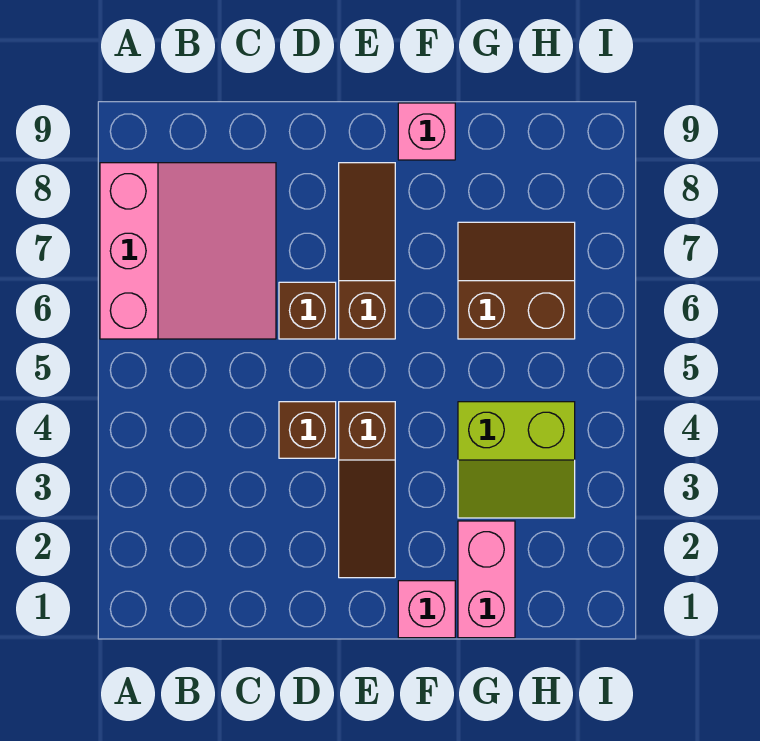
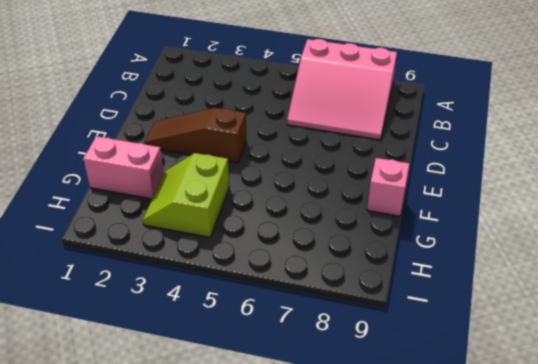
none -> brown brick D4 level 1
none -> brown brick D6 level 1

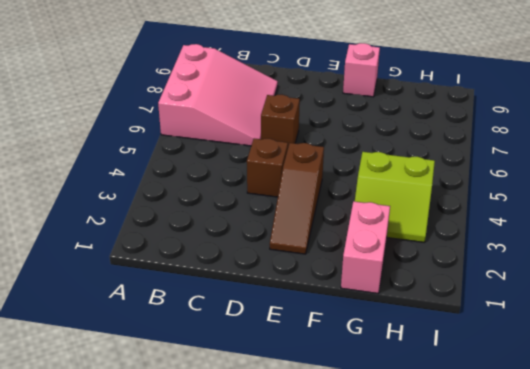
none -> brown slope E6:E8 level 1 top 6
none -> pink brick F1 level 1

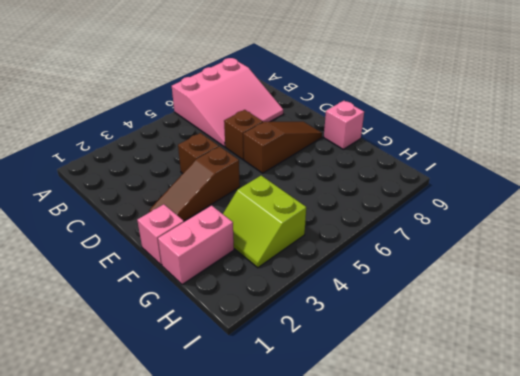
none -> brown slope G6:H7 level 1 top 6

